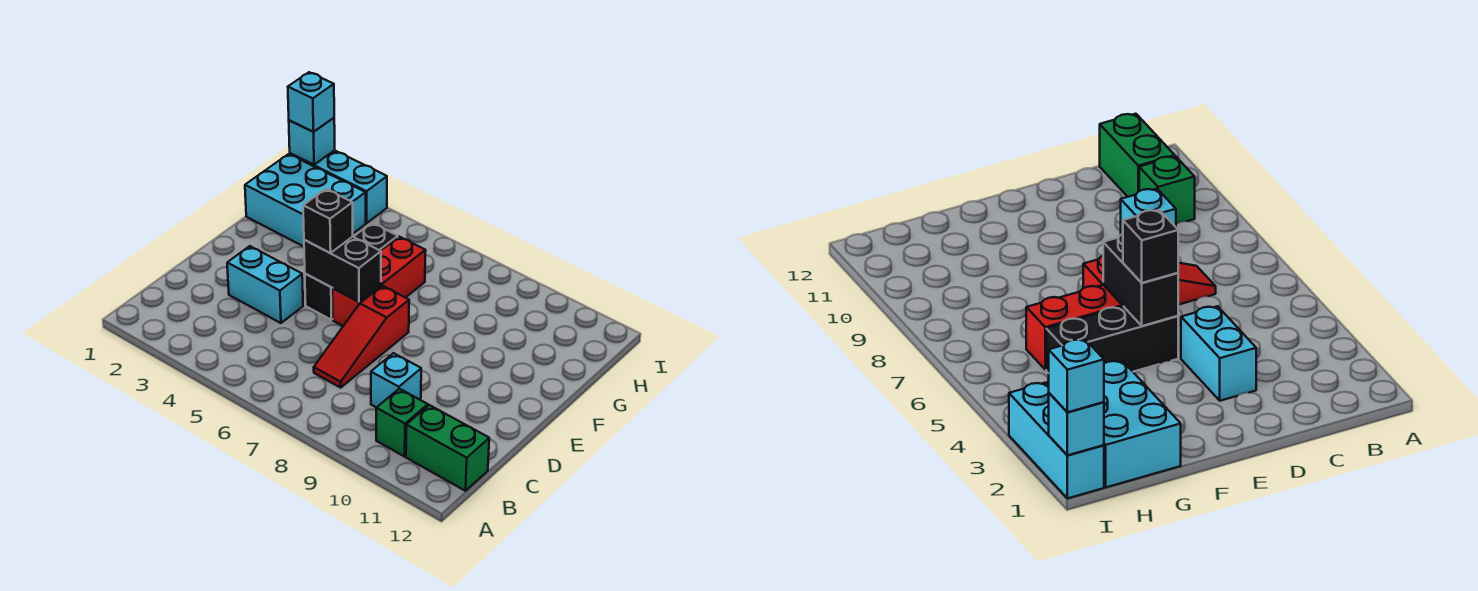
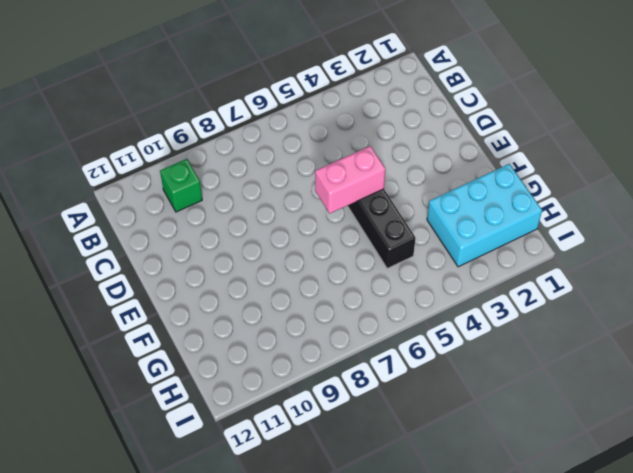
pink brick E5:E6 level 2 -> black brick E5:E6 level 2
none -> green brick B11:B12 level 1
none -> red slope C7:E7 level 1 top E
none -> cyan brick C9 level 1

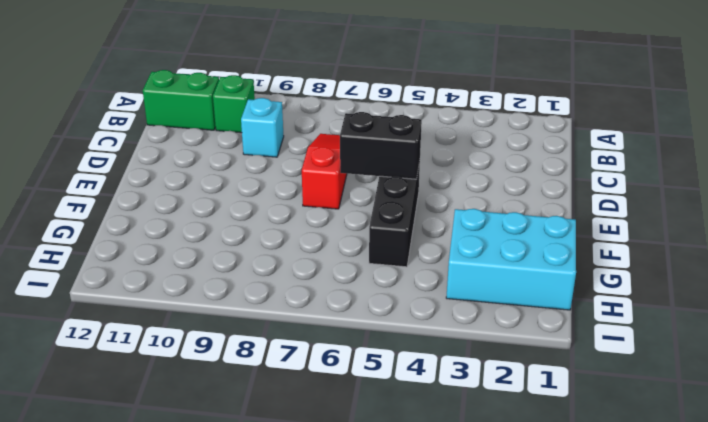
none -> cyan brick D3:D4 level 1
none -> red brick E6:G6 level 1
none -> cyan brick I1:I3 level 1

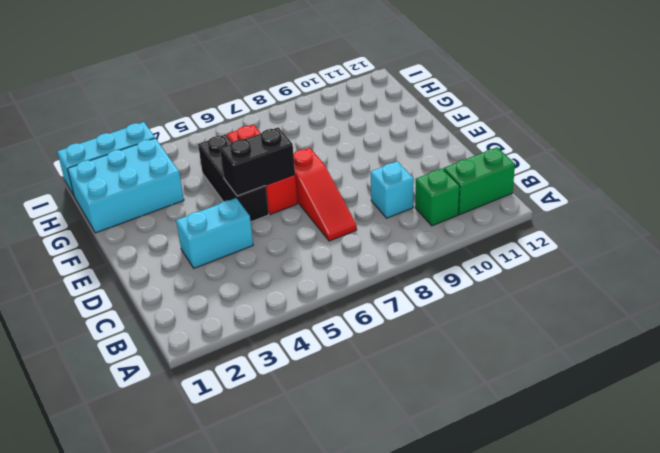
none -> cyan brick I1 level 2
none -> black brick E5 level 3
none -> cyan brick I1 level 3

